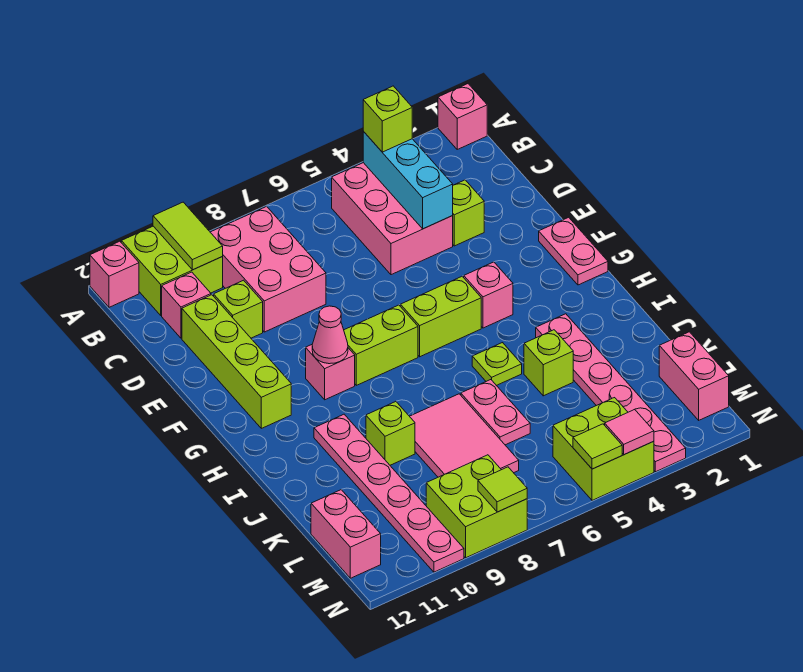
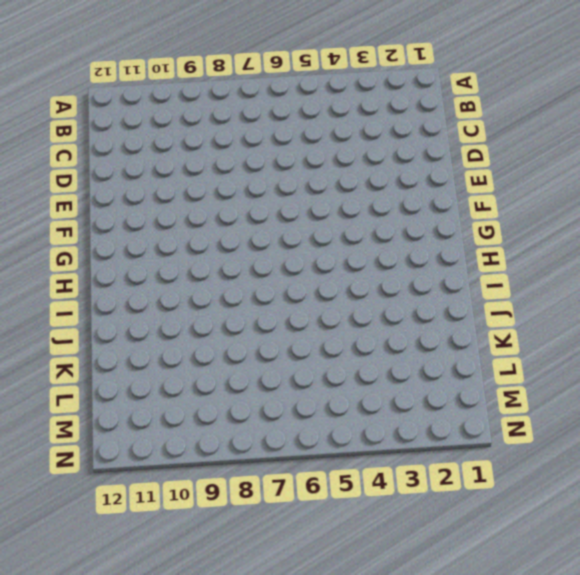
none -> pink brick A1 level 1
none -> lime brick A10:B11 level 1
none -> pink brick A12 level 1
none -> pink brick B4:D5 level 1

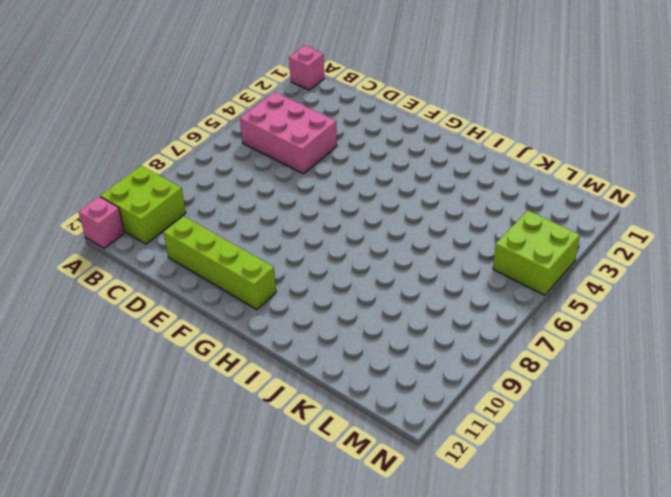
none -> pink brick B8:D9 level 1
none -> pink brick C11 level 1
none -> lime brick D3 level 1
none -> lime brick D10 level 1

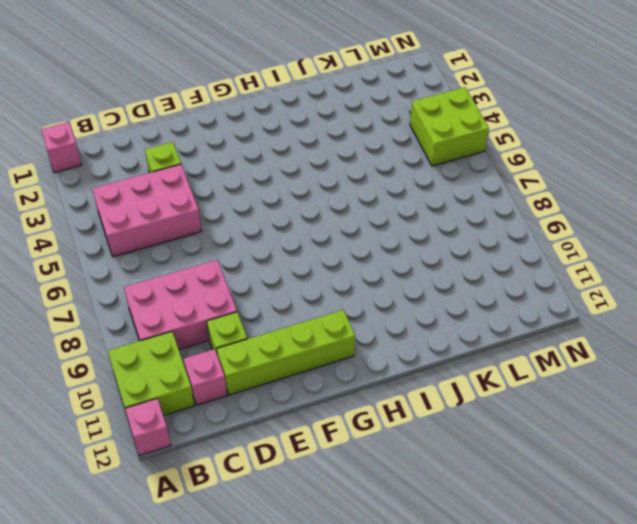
none -> pink plate F1:G1 level 1
none -> pink brick G4 level 1
none -> lime brick G5:G6 level 1
none -> lime brick G7:G8 level 1

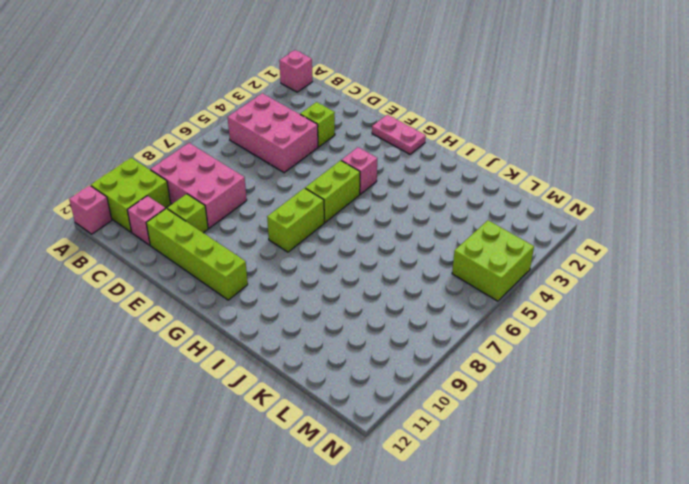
none -> pink brick G9 level 1
none -> pink plate I3:N3 level 1
none -> lime plate I5 level 1
none -> pink plate I10:N10 level 1

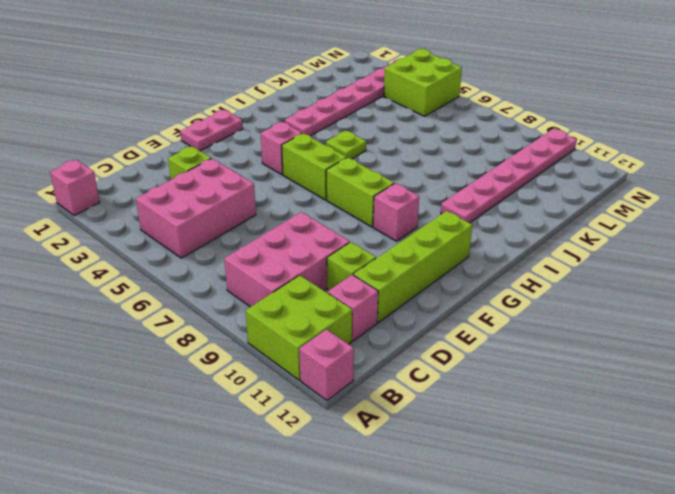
none -> lime brick J4 level 1
none -> pink plate J6:K6 level 1
none -> pink tile J7:L8 level 1
none -> lime brick J9 level 1

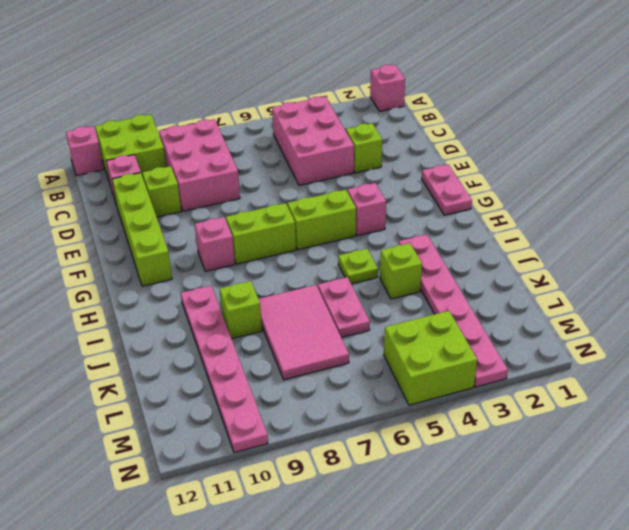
none -> pink brick L1:M1 level 1
none -> pink brick L12:M12 level 1
none -> lime brick M8:N9 level 1
none -> lime tile A10:B10 level 2

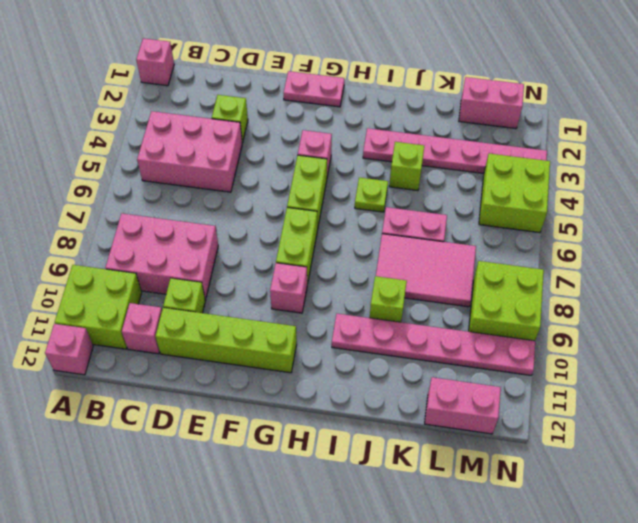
none -> lime tile A10:B10 level 2
none -> cyan brick B4:D4 level 2
none -> pink cone G9 level 2
none -> pink tile N4 level 2

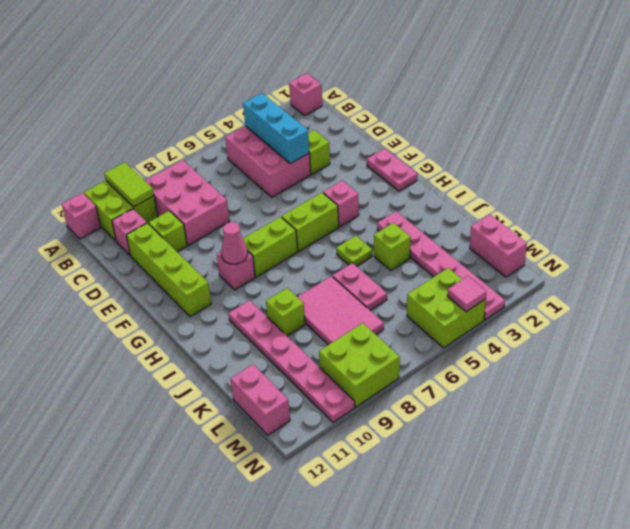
none -> lime tile N5 level 2
none -> lime tile N8 level 2
none -> lime brick B4 level 3

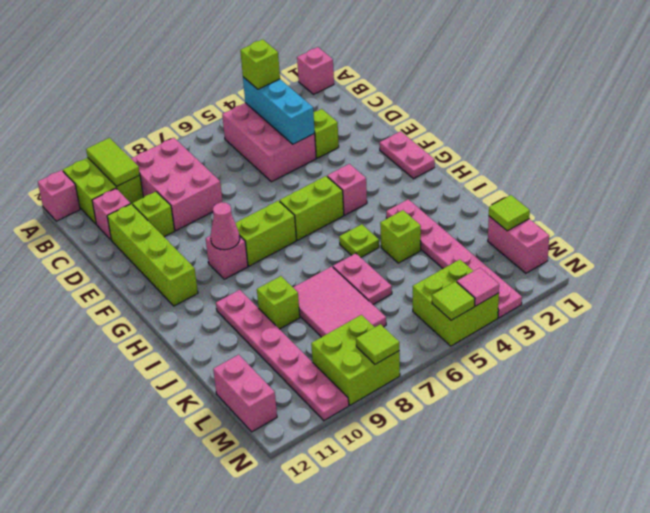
lime tile L1 level 2 -> none

